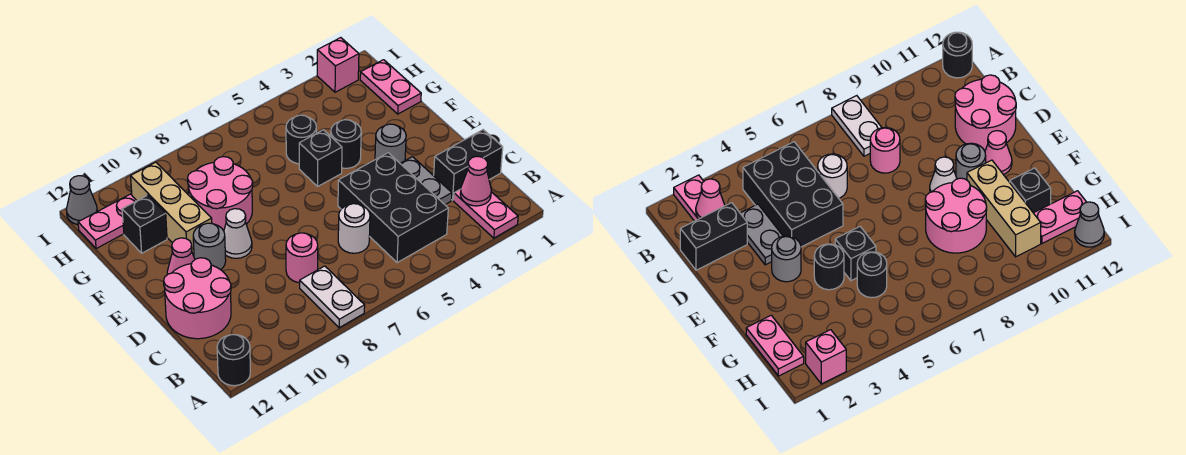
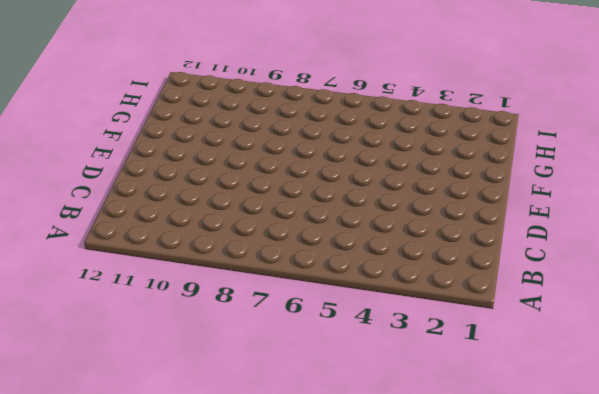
none -> pink plate A2:B2 level 1
none -> white plate A8:B8 level 1
none -> black round brick A12 level 1

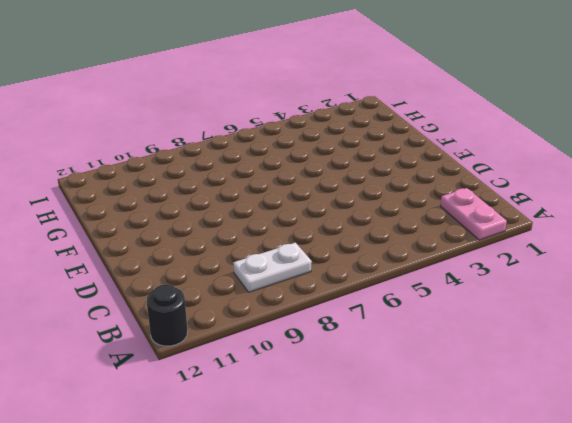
white plate B8:B9 level 1 -> white plate A8:B8 level 1
none -> black brick B4:D5 level 1
none -> black brick C1:C2 level 1
none -> grey plate C3:D3 level 1

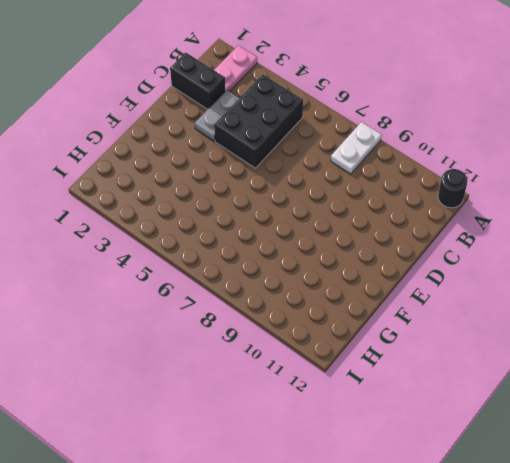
none -> white round brick C6 level 1
none -> pink round brick C8 level 1
none -> pink round brick C11:D12 level 1

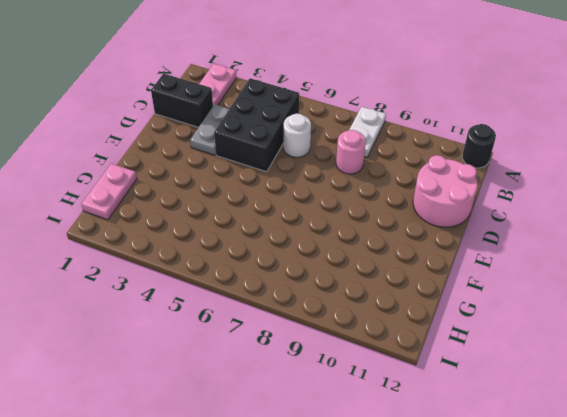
none -> grey round brick E3 level 1
none -> white cone E9 level 1
none -> grey round brick E10 level 1

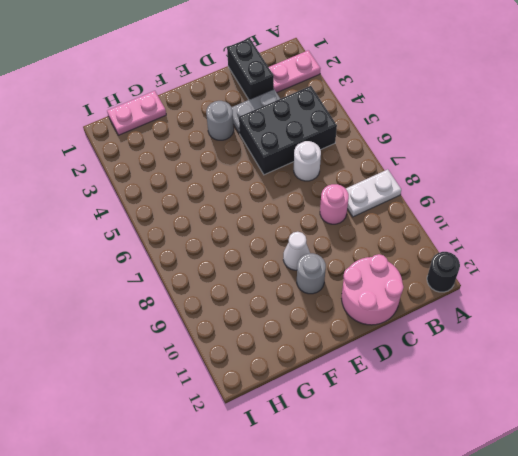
none -> pink cone E11 level 1
none -> black round brick F4 level 1
none -> black brick F5 level 1

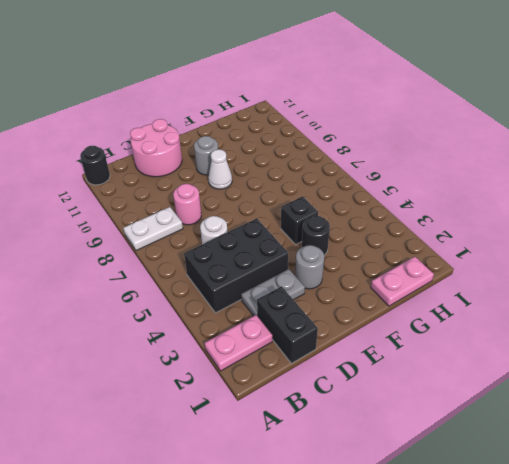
none -> pink cone E11 level 1
none -> pink round brick F8:G9 level 1
none -> tan brick F10:H10 level 1

